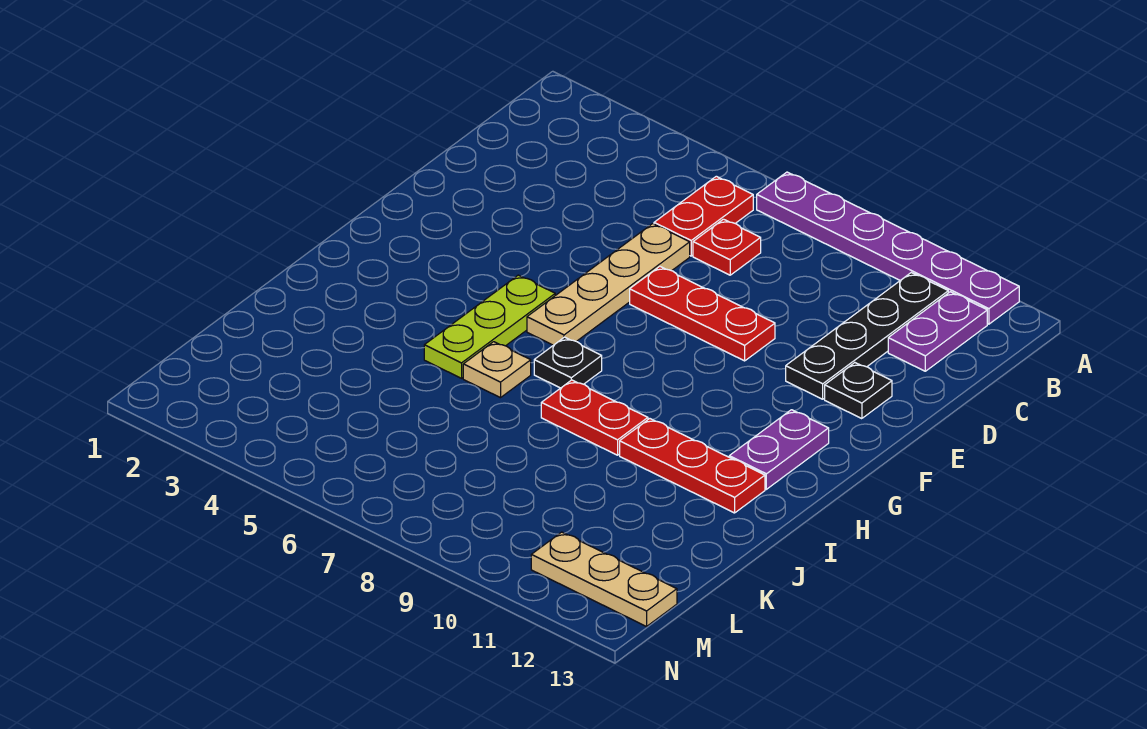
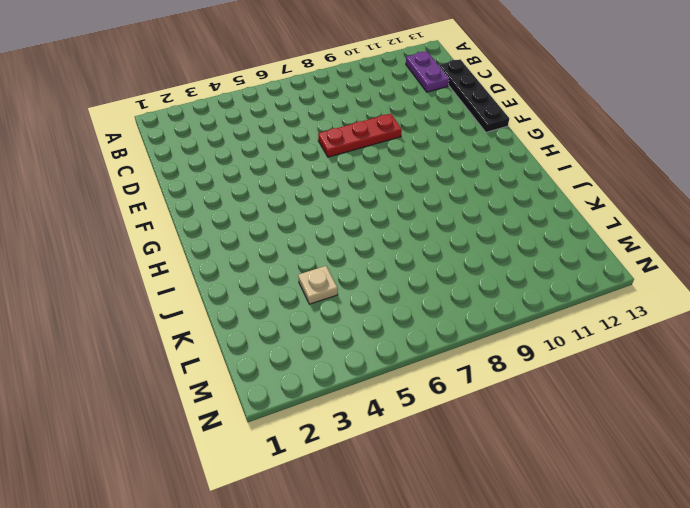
black plate C13:F13 level 1 -> black plate B11:E11 level 1
tan plate K4 level 1 -> tan plate I6 level 1
none -> purple plate A7:A12 level 1
none -> red plate B6:C6 level 1
none -> red plate C7 level 1

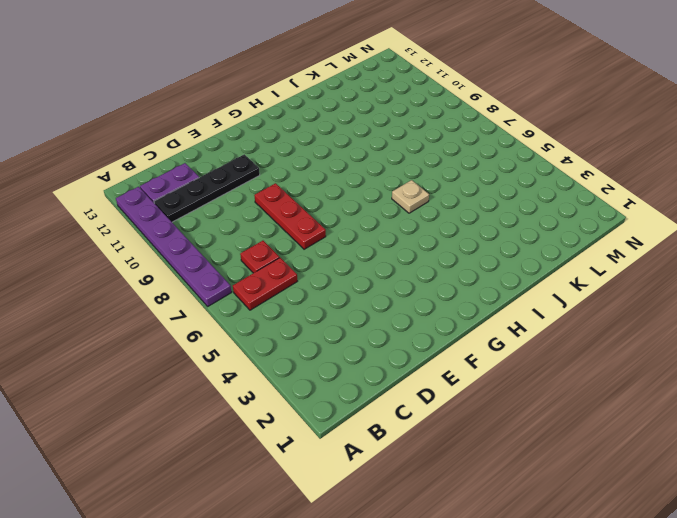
none -> tan plate D6:G6 level 1
none -> black plate E12 level 1
none -> lime plate G5:I5 level 1

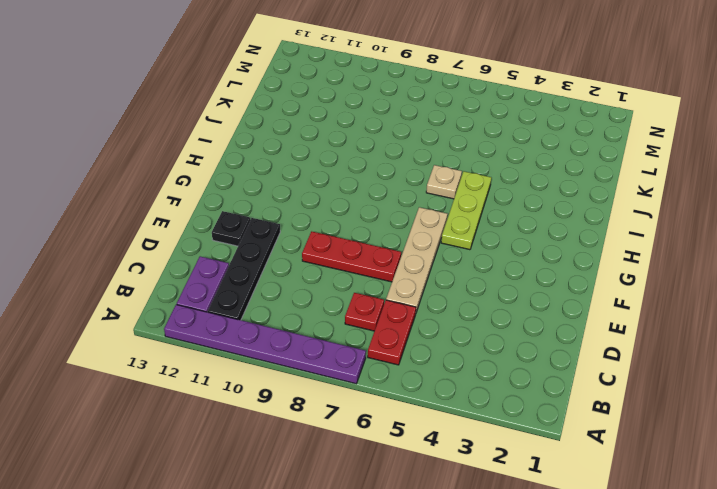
none -> purple plate G12:H12 level 1
none -> black plate H7 level 1
none -> red plate I8:I9 level 1

